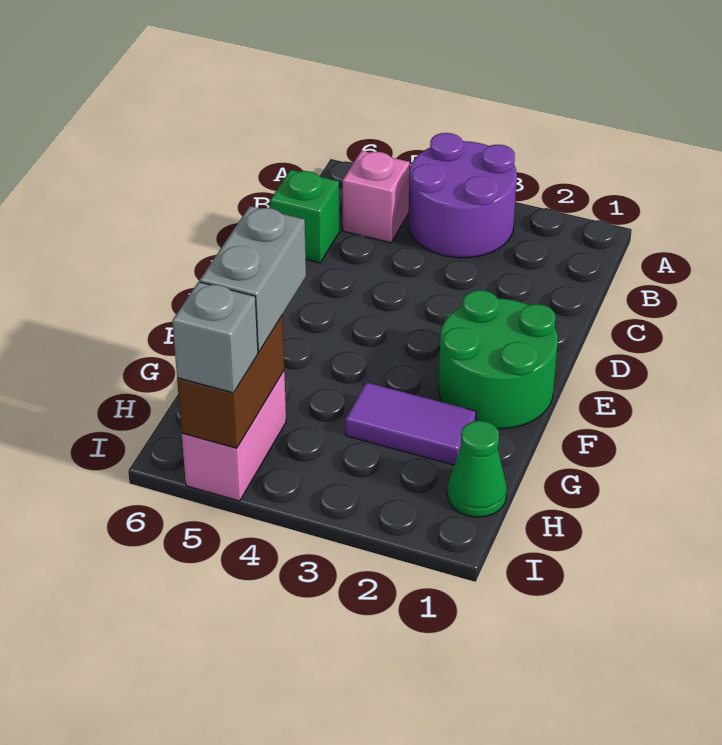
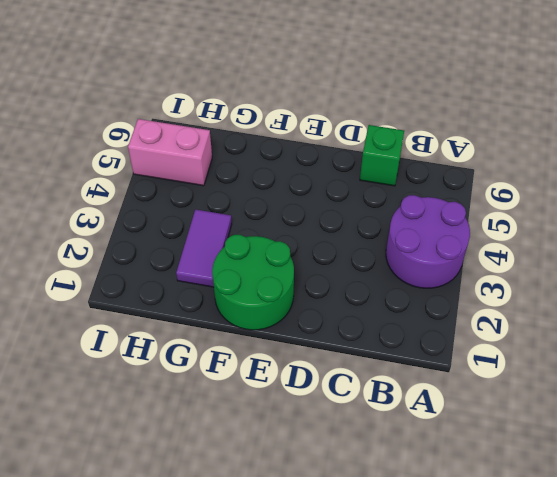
none -> pink brick B5 level 1
none -> green cone H1 level 1

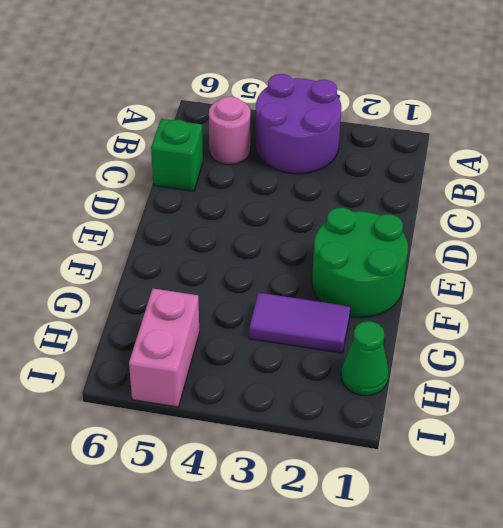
pink round brick B5 level 1 -> pink brick B5 level 1
none -> brown brick H5:I5 level 2
none -> grey brick G5:H5 level 3

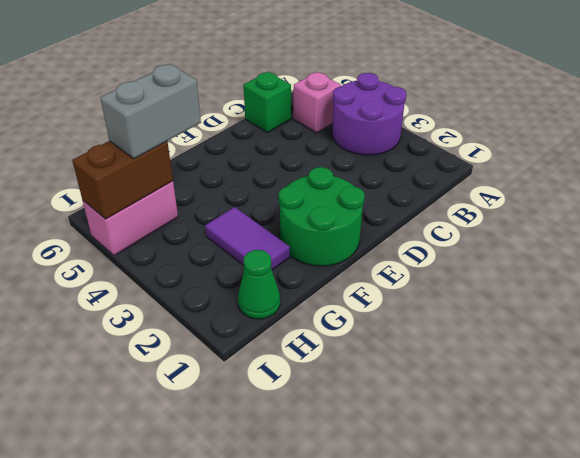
none -> grey brick I5 level 3

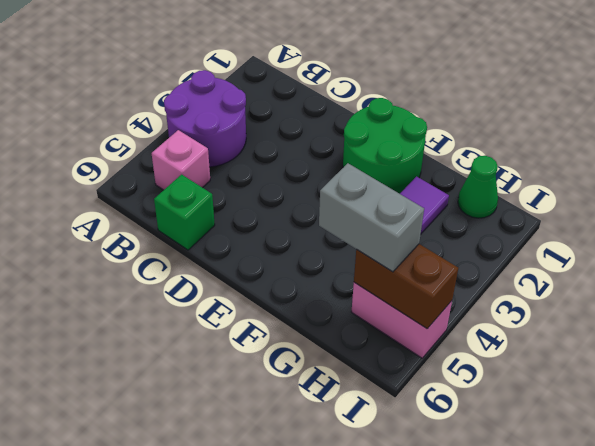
none -> grey brick I5 level 3

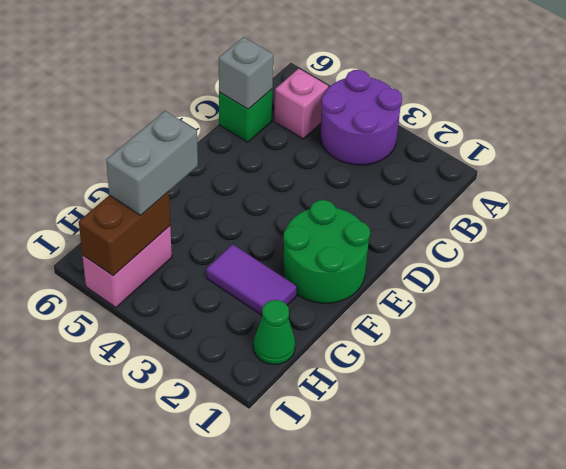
grey brick C6 level 2 -> grey brick I5 level 3

